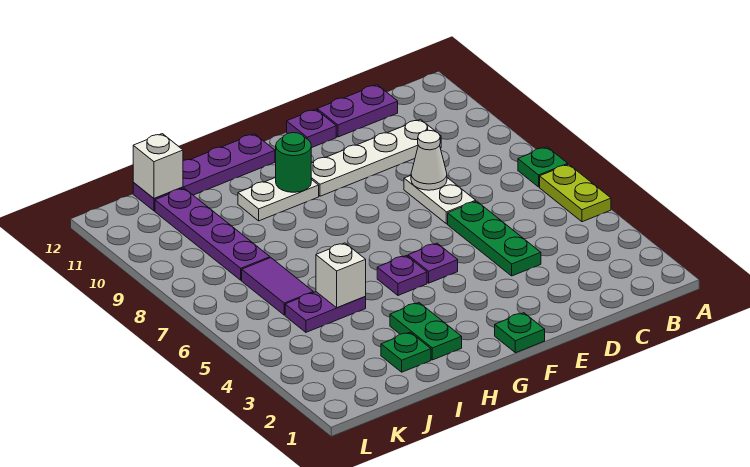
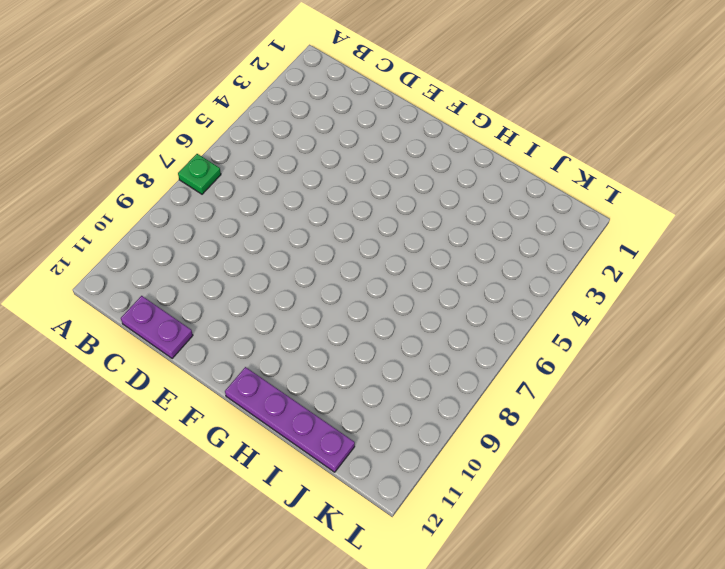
none -> lime plate A5:A6 level 1
none -> white plate C10:F10 level 1
none -> green plate D4:D6 level 1

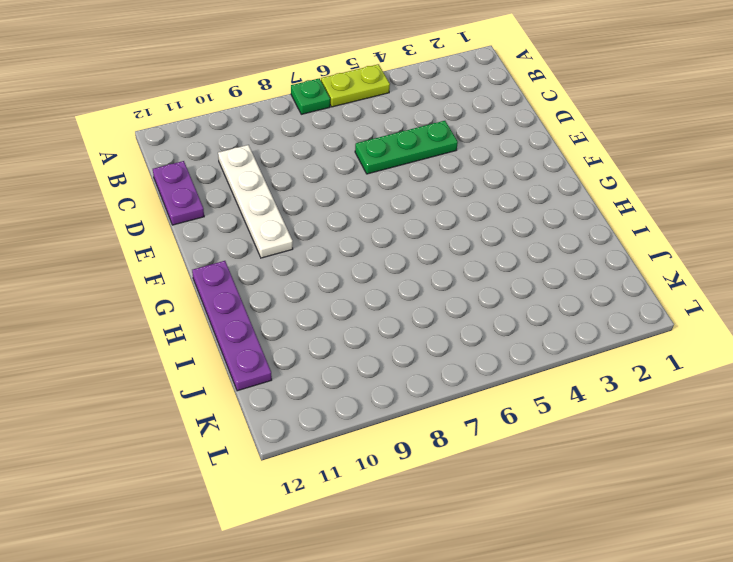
none -> white plate D7:D8 level 1
none -> purple plate E12 level 1
none -> green plate F1 level 1

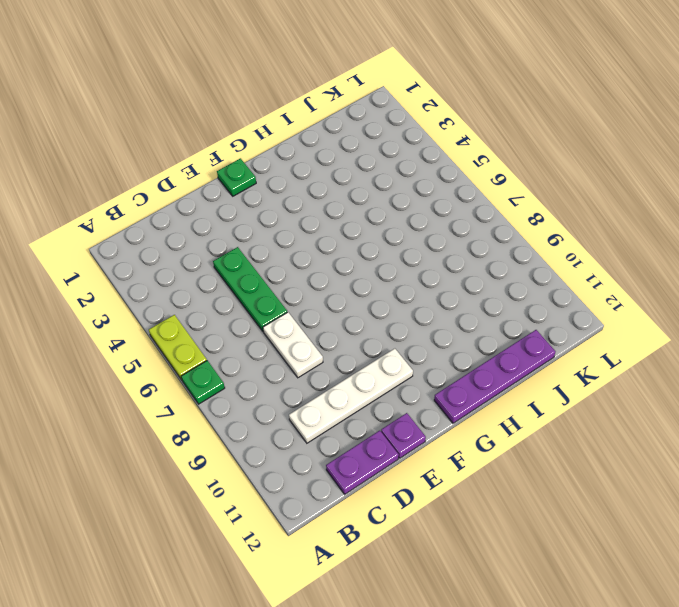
none -> purple plate F5 level 1
none -> purple plate G5 level 1
none -> white plate G10:H10 level 1

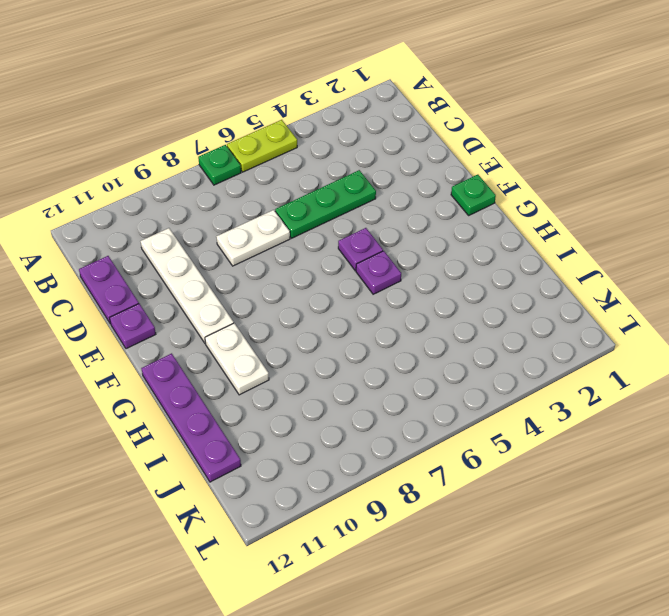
none -> green plate H2:H3 level 1
none -> green plate I2 level 1
none -> purple plate I5:J5 level 1

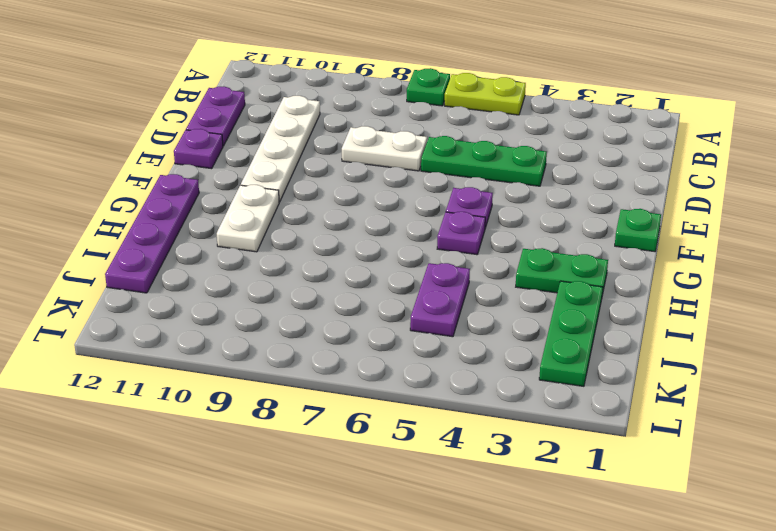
green plate I2:K2 level 1 -> green plate I2 level 1
none -> purple tile J6:J7 level 1
none -> purple plate J8:J11 level 1
none -> white cone D8 level 2

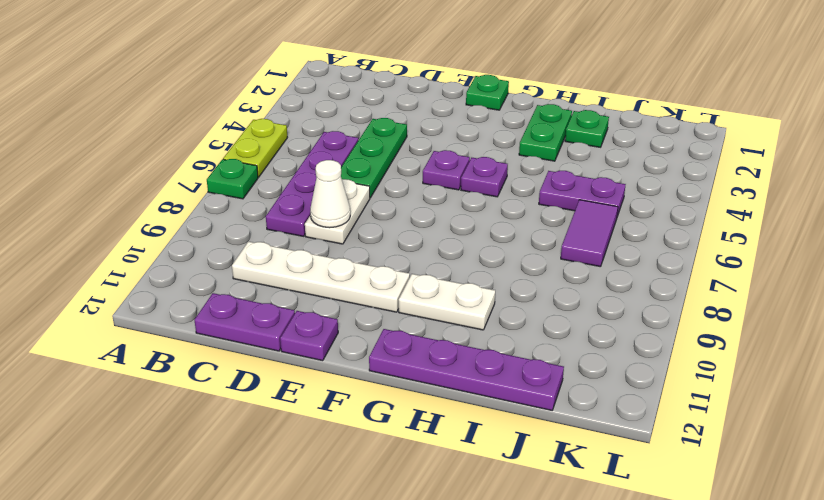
purple plate C5:C8 level 1 -> purple plate J8:J11 level 1
none -> green round brick G10 level 2
none -> white brick I5 level 2
none -> white brick J12 level 2

